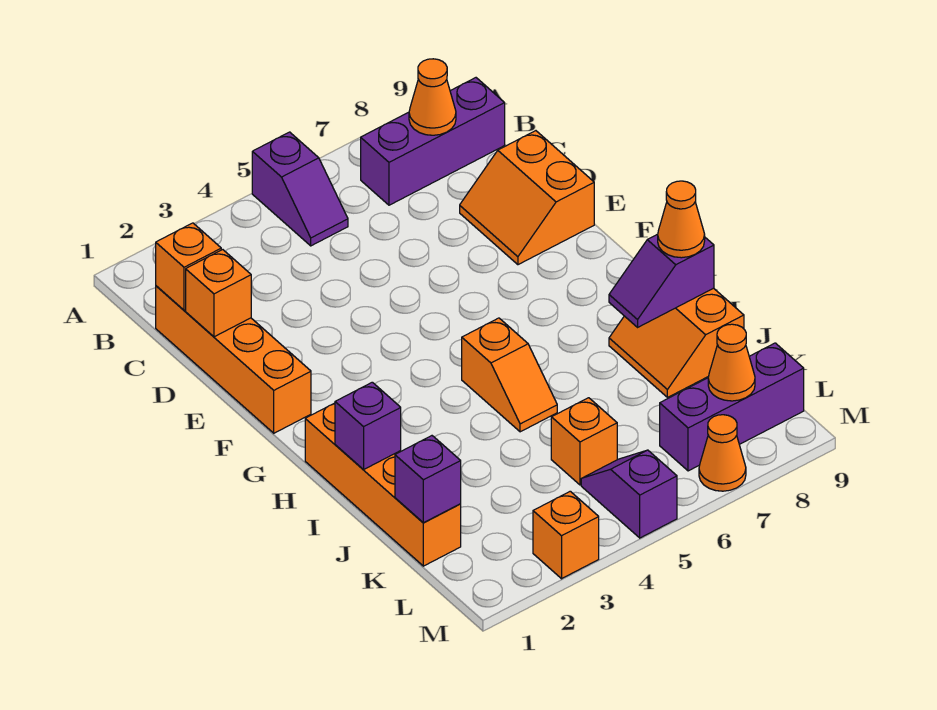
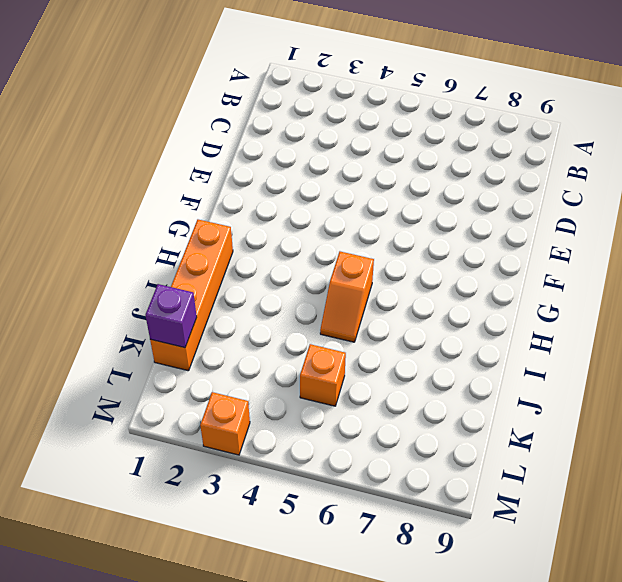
none -> purple slope A5:B5 level 1 top A
none -> purple brick B7:B9 level 1
none -> orange brick C1:F1 level 1

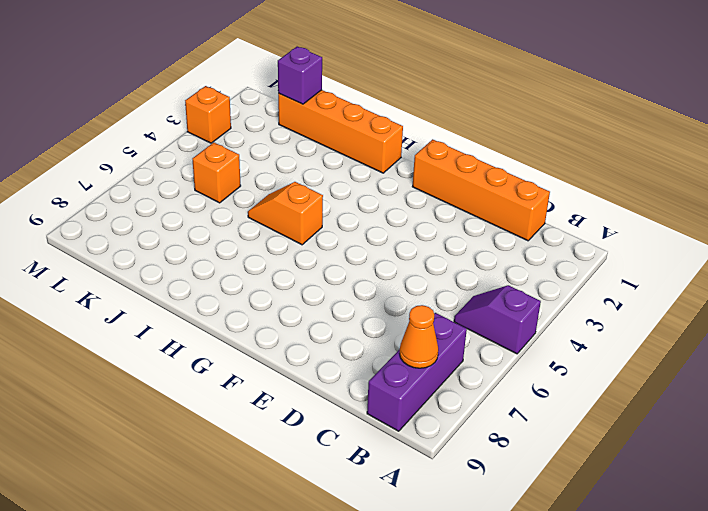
none -> orange slope D8:E9 level 1 top 9
none -> orange slope I8:J9 level 1 top 9
none -> purple slope L5:M5 level 1 top M

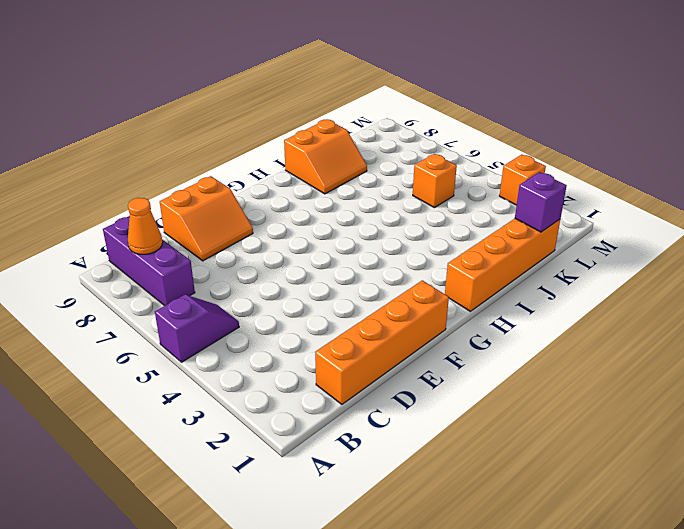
none -> orange slope H5:I5 level 1 top H
none -> purple slope L5:M5 level 1 top M
none -> purple brick L7:L9 level 1

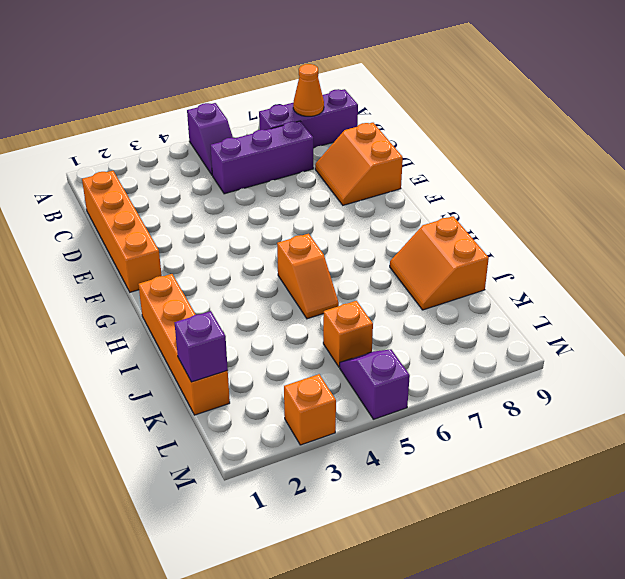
purple brick C5:C7 level 1 -> purple brick L7:L9 level 1
none -> orange cone M7 level 1
none -> orange brick C1 level 2
none -> orange brick D1 level 2

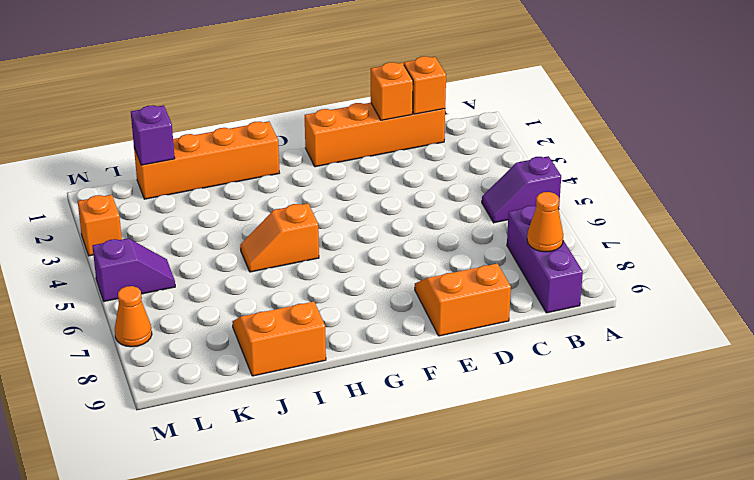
none -> orange brick K5 level 1
none -> purple brick L7:L9 level 1
none -> purple brick I1 level 2

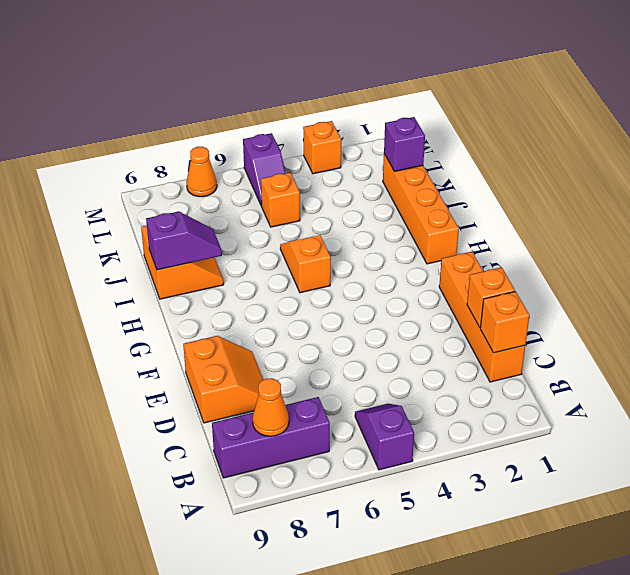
none -> purple brick L7:L9 level 1
none -> purple brick I1 level 2
none -> orange cone L8 level 2

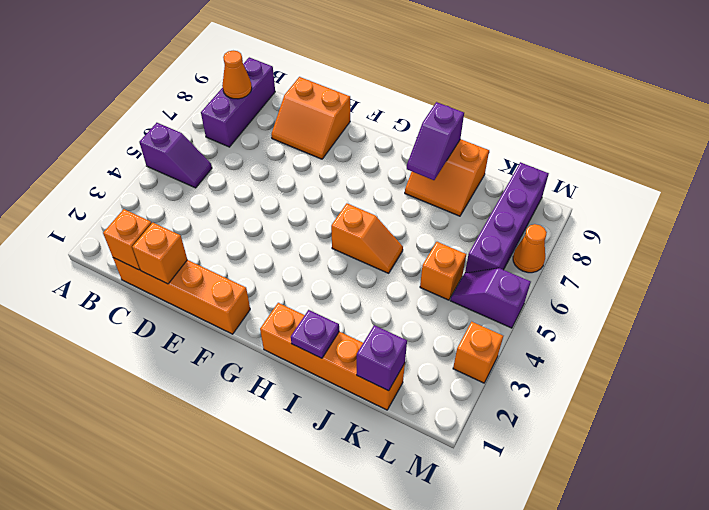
purple plate I1 level 2 -> purple brick I1 level 2
purple brick L6:L9 level 1 -> purple brick L7:L9 level 1
none -> orange cone L8 level 2
none -> orange cone I9 level 3

